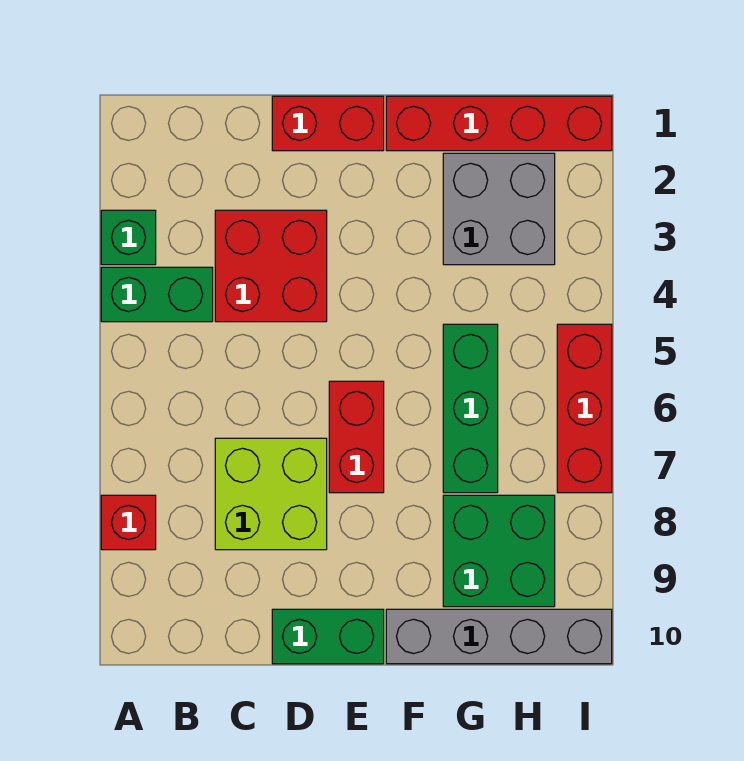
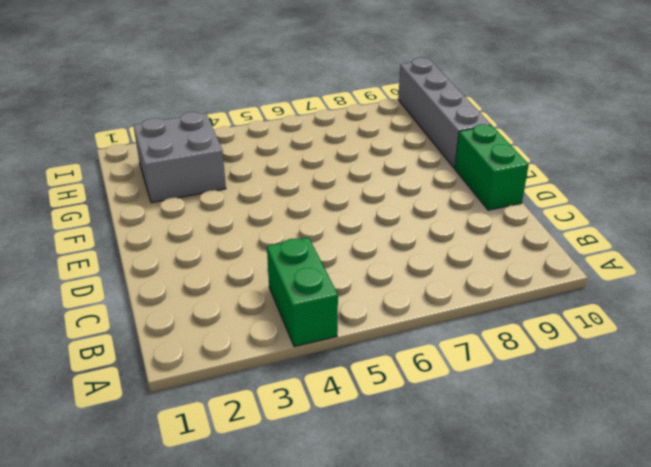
none -> green brick A3 level 1
none -> red brick A8 level 1
none -> red brick C3:D4 level 1

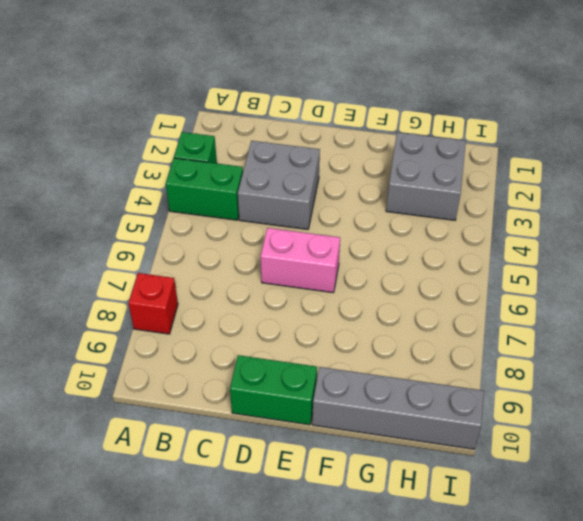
grey brick C3:D4 level 1 -> red brick C3:D4 level 1
pink brick D6:E6 level 1 -> red brick E6:E7 level 1
none -> lime brick C7:D8 level 1
none -> red brick D1:E1 level 1
none -> red brick F1:I1 level 1

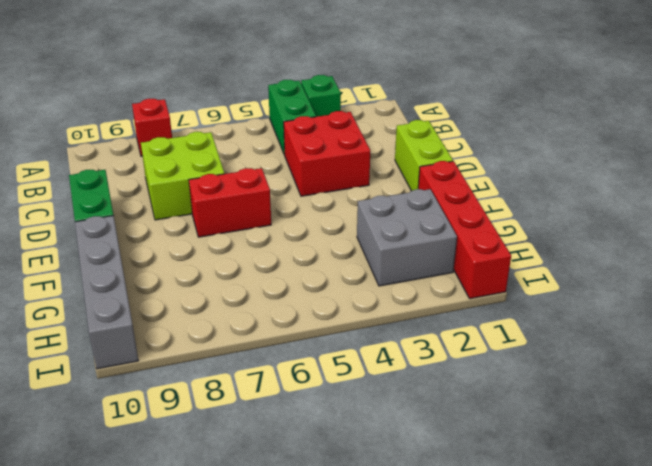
lime brick D1:E1 level 1 -> red brick D1:E1 level 1
none -> green brick G5:G7 level 1
none -> green brick G8:H9 level 1
none -> red brick I5:I7 level 1

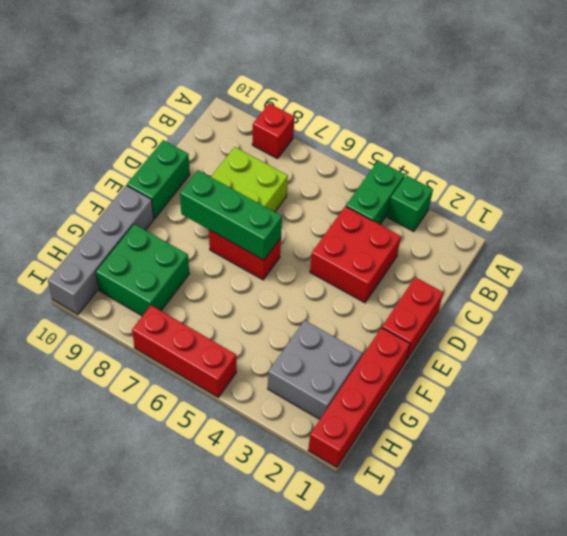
green brick E6:E8 level 2 -> green brick G5:G7 level 1

